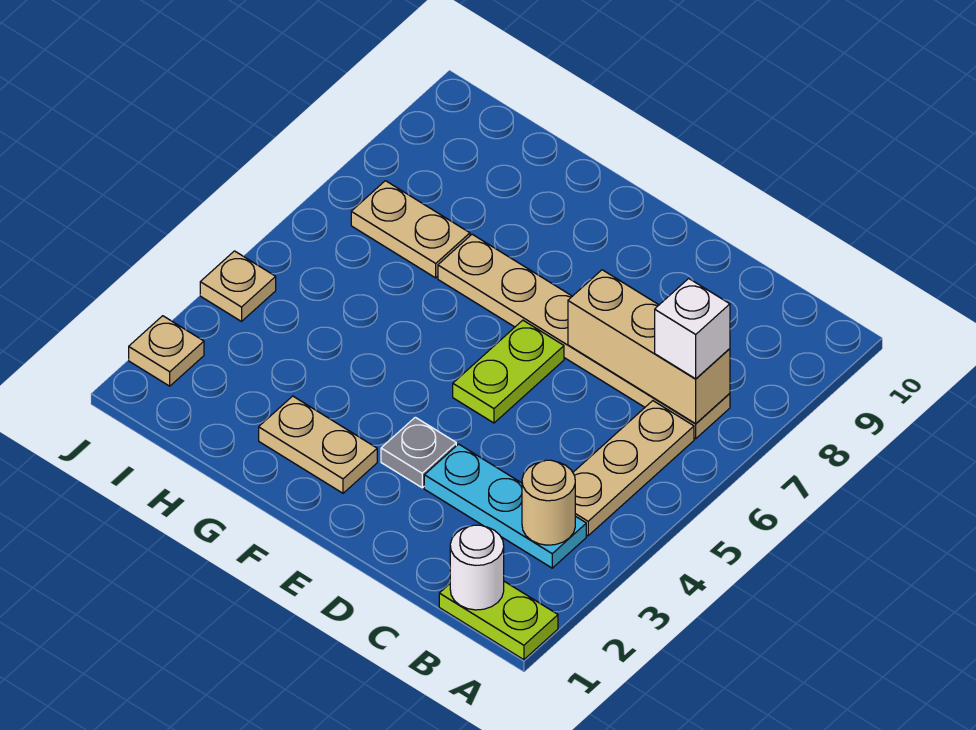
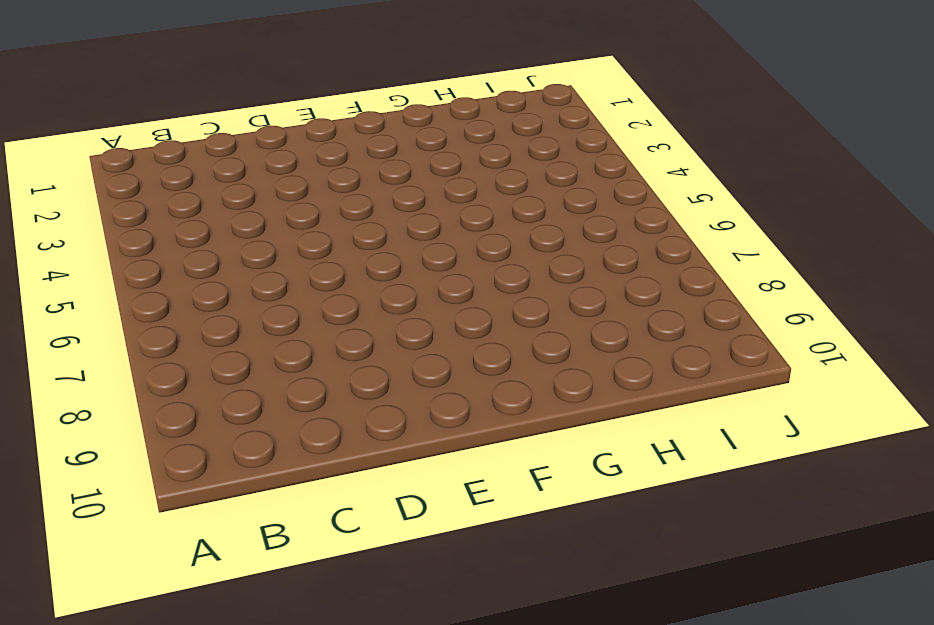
none -> lime plate A1:B1 level 1
none -> cyan plate B3:D3 level 1
none -> tan plate B4:B6 level 1

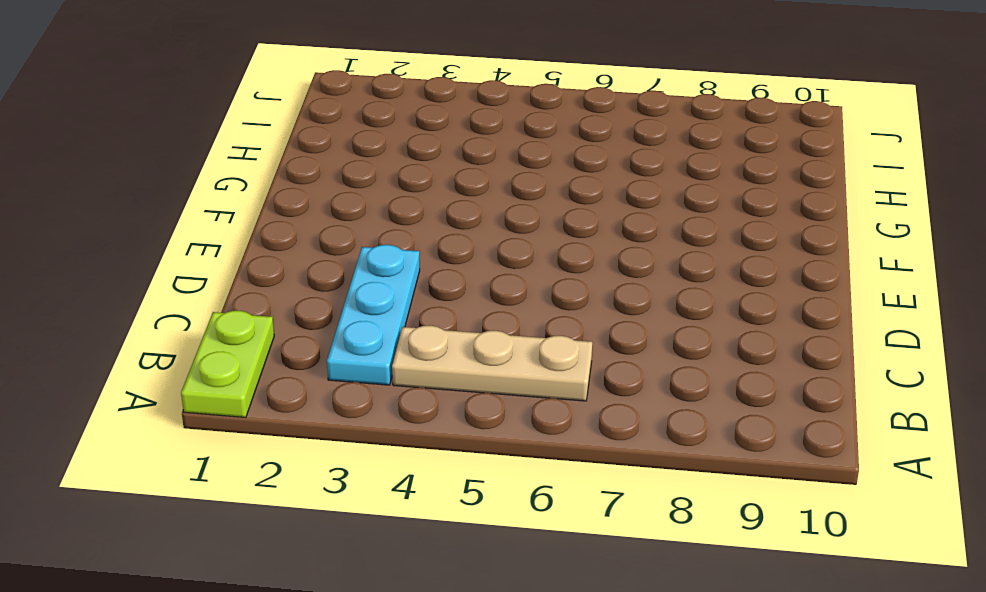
none -> tan plate B7:G7 level 1
none -> grey plate E3 level 1
none -> lime plate E5:E6 level 1

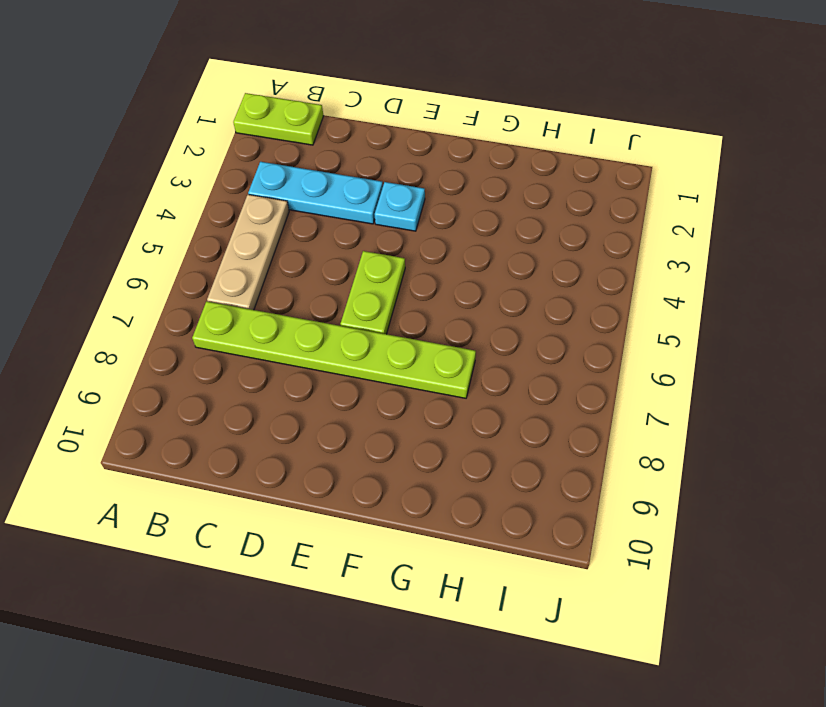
lime plate B7:G7 level 1 -> tan plate B7:G7 level 1
cyan plate E3 level 1 -> grey plate E3 level 1
none -> tan plate F2:G2 level 1
none -> tan plate H7:I7 level 1
none -> tan plate J2 level 1

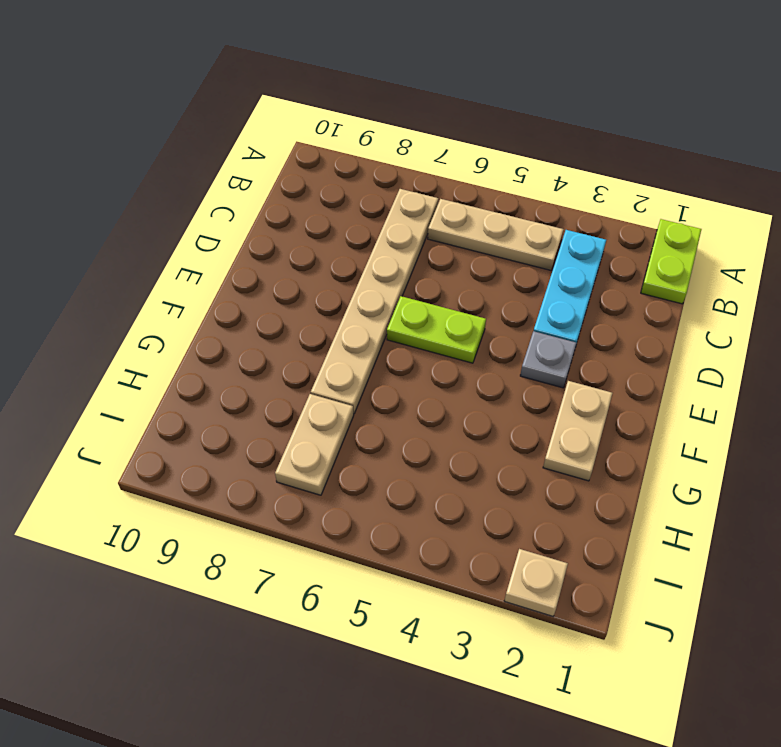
none -> tan plate J4 level 1
none -> white round brick B1 level 2
none -> tan round brick B3 level 2

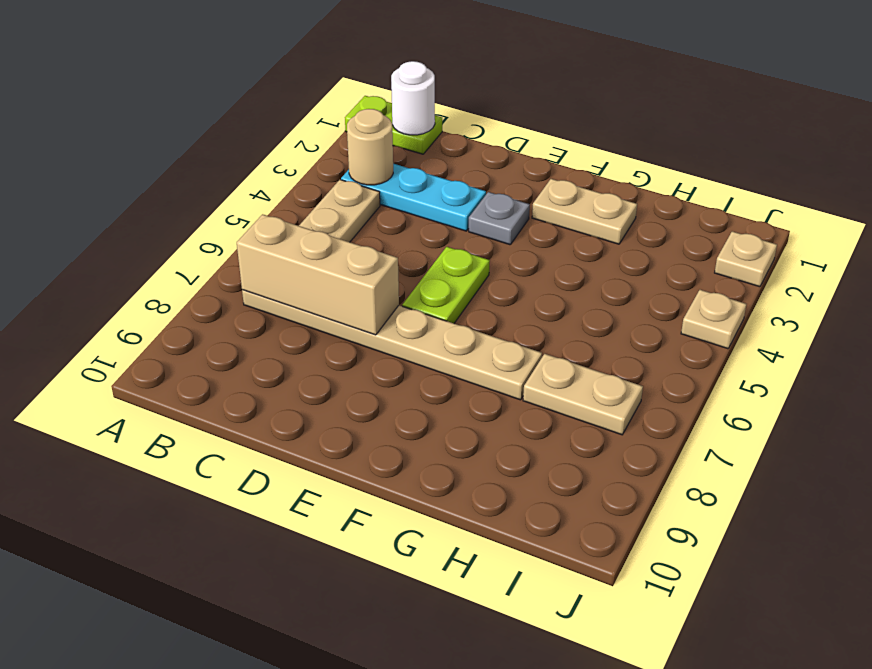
none -> white brick B7 level 3

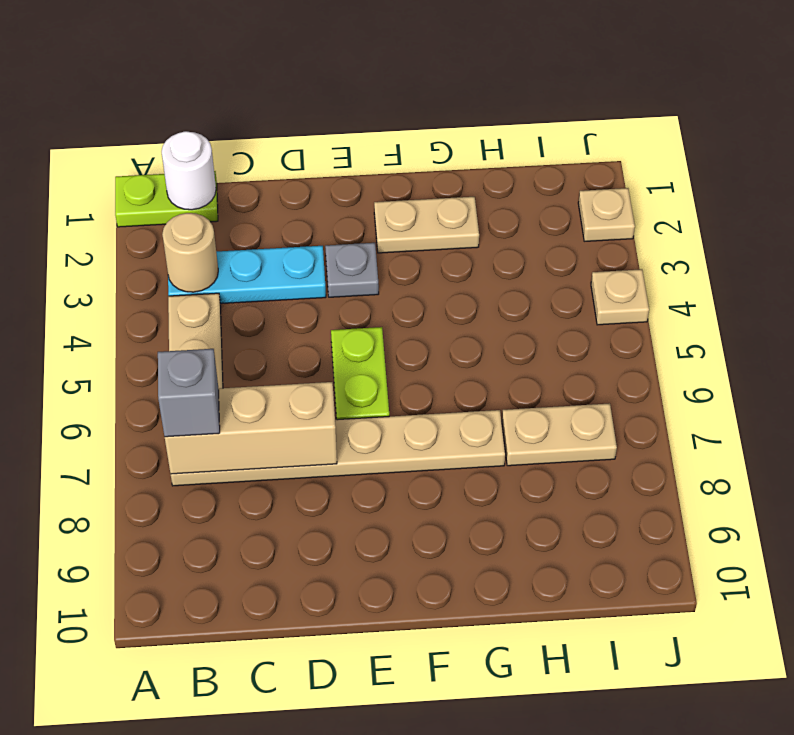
grey brick B7 level 3 -> white brick B7 level 3

